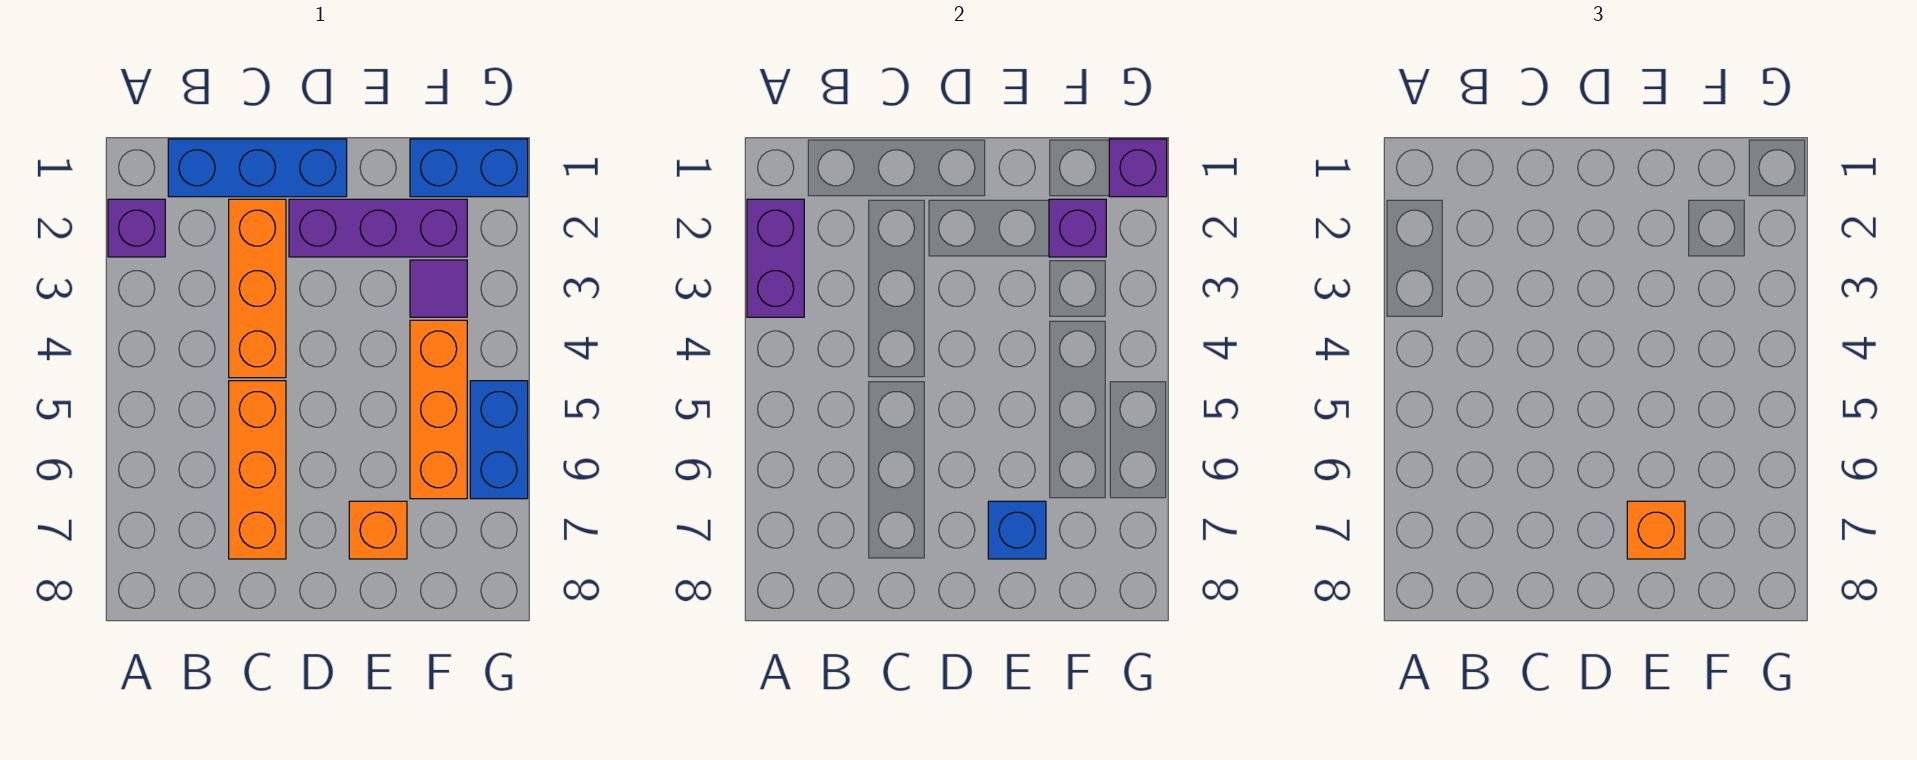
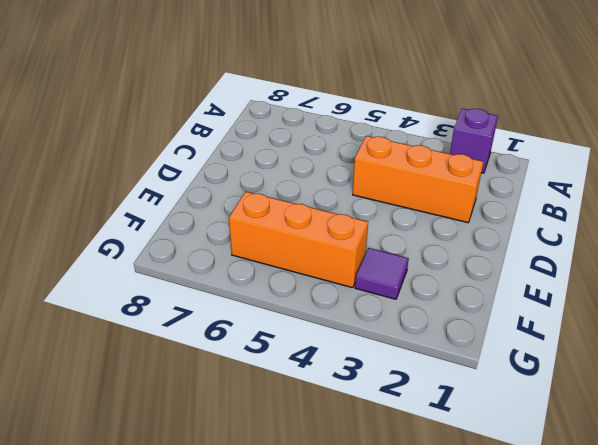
none -> blue brick B1:D1 level 1
none -> orange brick C5:C7 level 1
none -> purple brick D2:F2 level 1

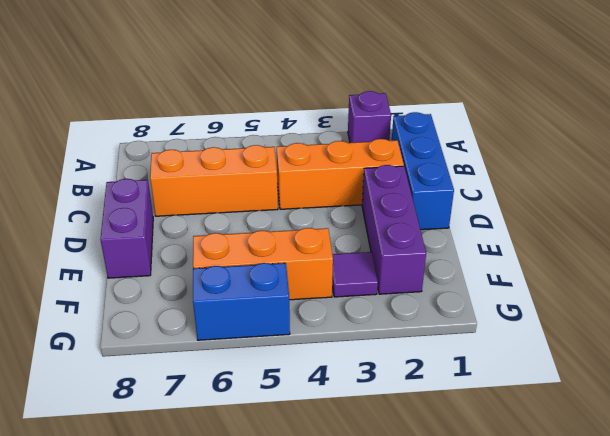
purple brick D8:E8 level 1 -> purple brick A2:A3 level 2
none -> orange brick E7 level 1
none -> blue brick F1:G1 level 1
none -> blue brick E7 level 2

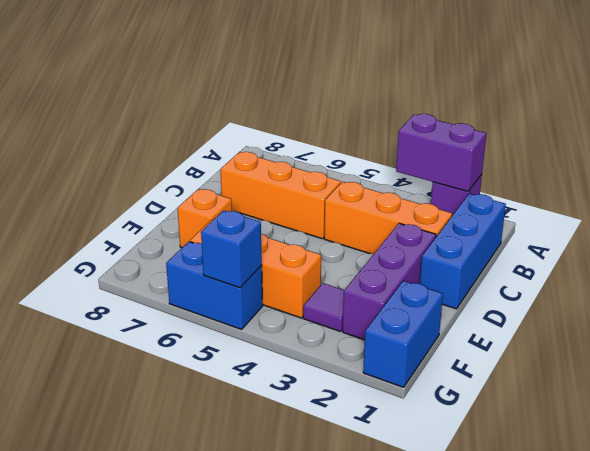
blue brick G5 level 2 -> blue brick E7 level 2
none -> purple brick F2 level 2
none -> purple brick G1 level 2
none -> orange brick E7 level 3

